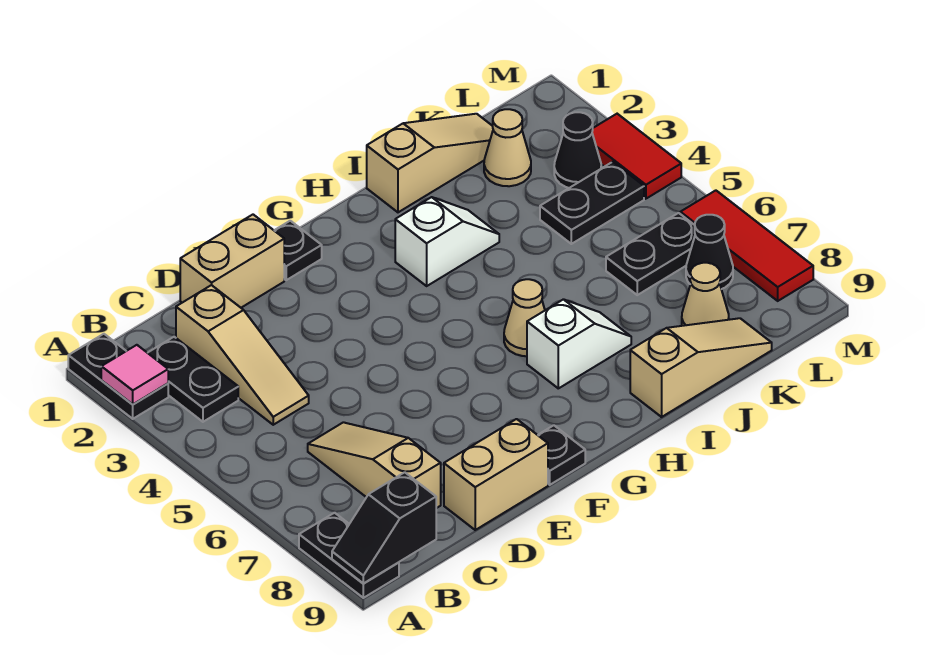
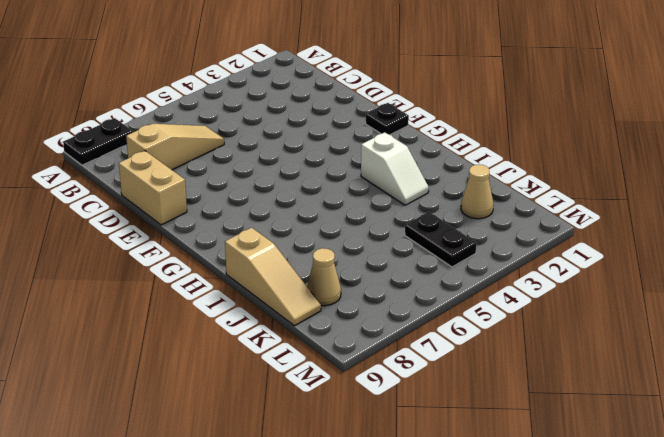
none -> black plate A1:A2 level 1
none -> black plate B2:B3 level 1
none -> tan slope C2:C4 level 1 top 2

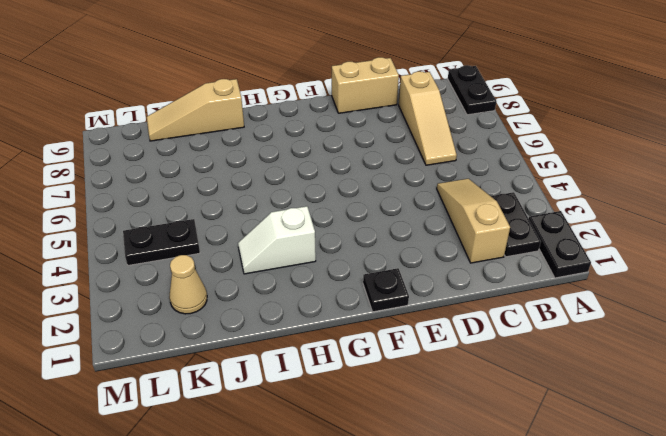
none -> tan brick D1:E1 level 1
none -> black plate F9 level 1
none -> tan cone H6 level 1

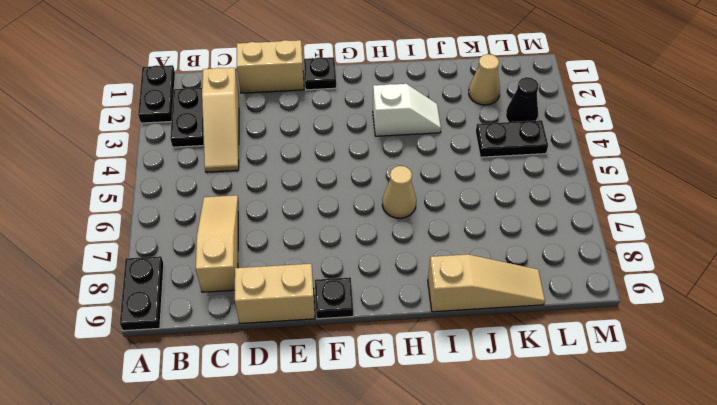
none -> white slope H7:I7 level 1 top H
none -> tan slope I1:K1 level 1 top I
none -> black plate K6:L6 level 1

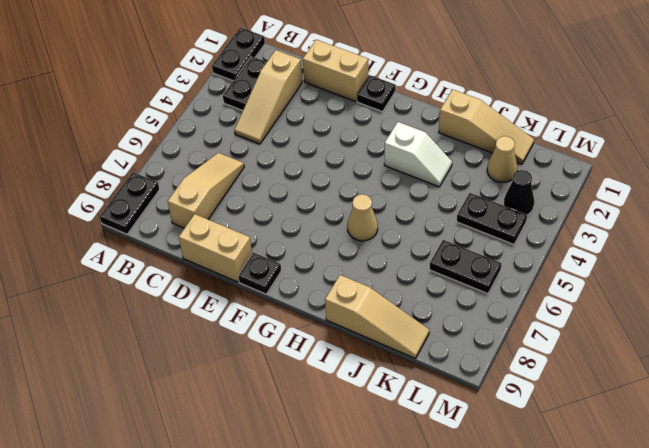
none -> white slope H7:I7 level 1 top H
none -> tan cone K8 level 1
none -> black cone L7 level 1

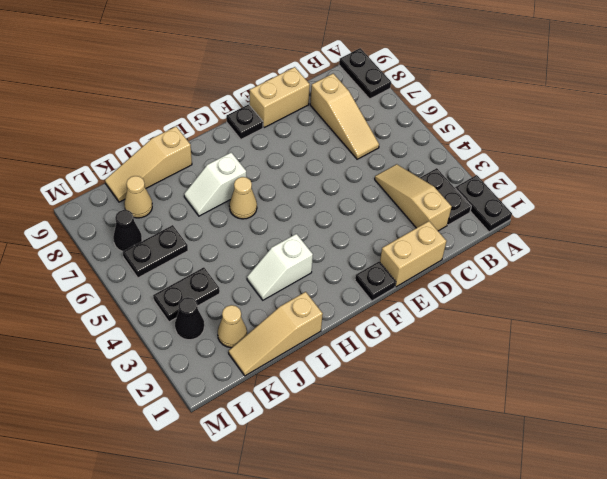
none -> red tile M3:M4 level 1
none -> red tile M6:M8 level 1
none -> pink tile A2 level 2

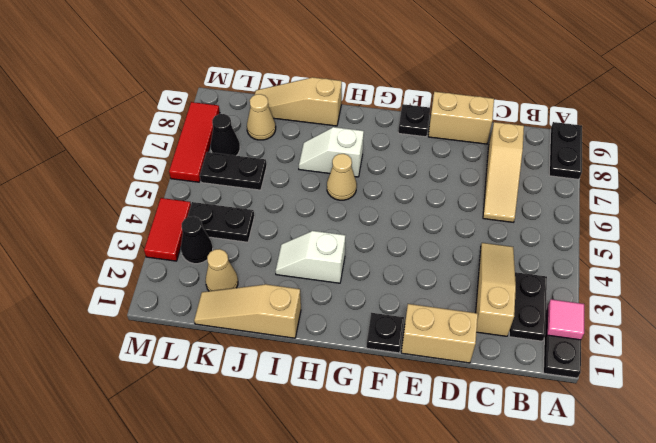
none -> black slope A9:B9 level 2 top B

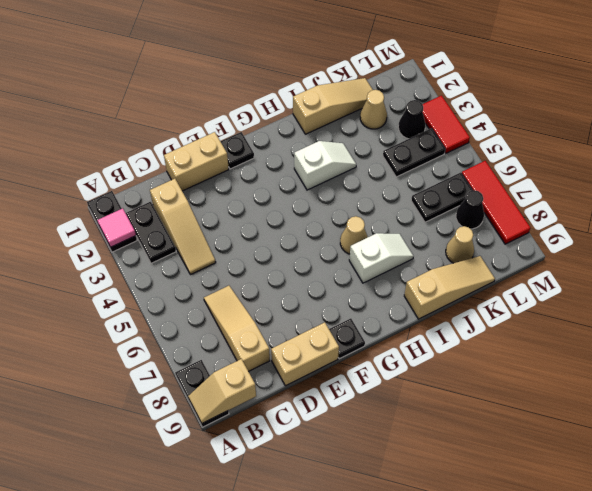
tan slope A9:B9 level 2 top B -> black slope A9:B9 level 2 top B

